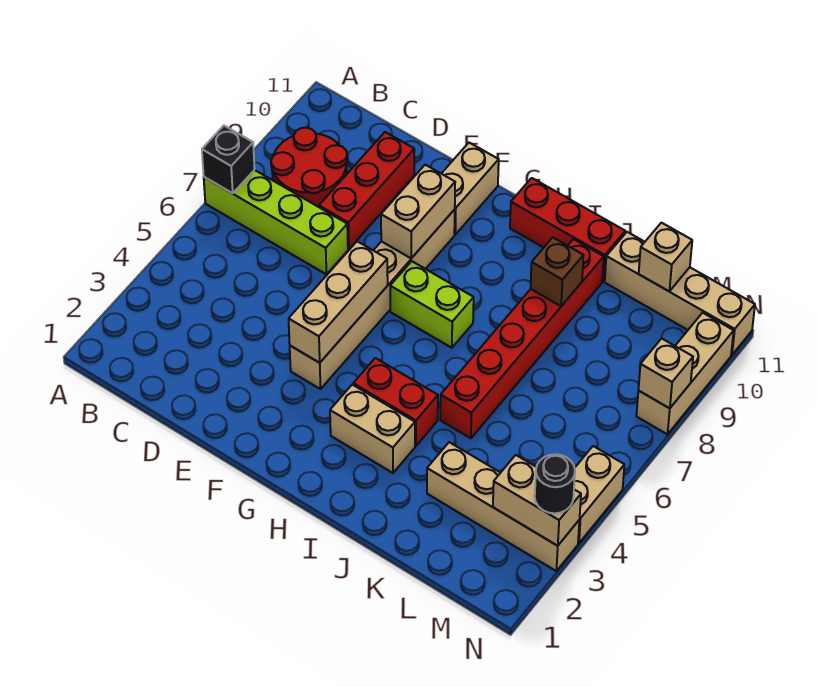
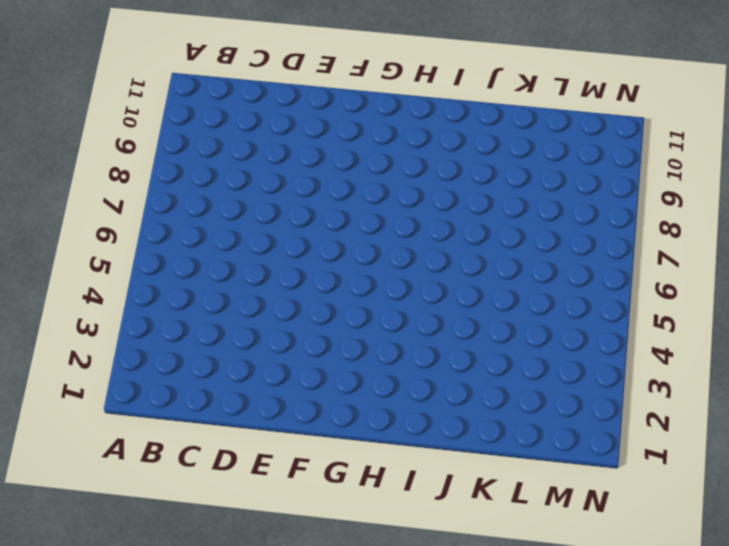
none -> lime brick A7:D7 level 1
none -> red round brick B8:C9 level 1
none -> red brick D8:D10 level 1

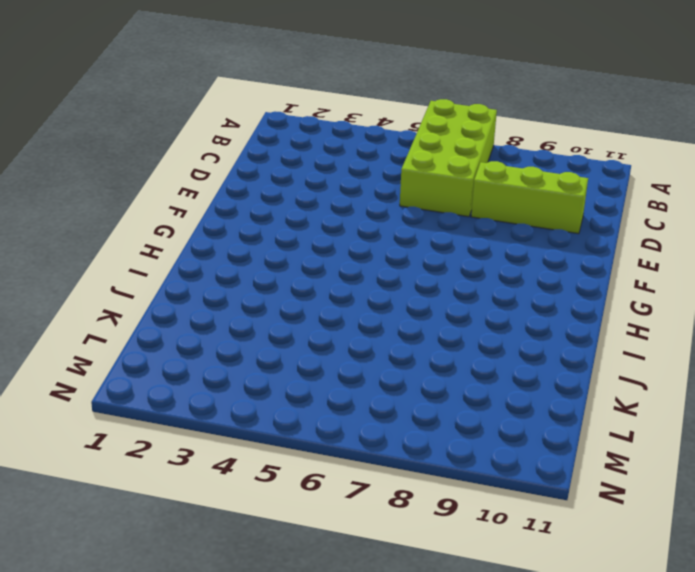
lime brick A6:D7 level 1 -> lime brick A7:D7 level 1
lime brick D8:D10 level 1 -> red brick D8:D10 level 1
none -> red round brick B8:C9 level 1
none -> tan brick F4:F9 level 1
none -> tan brick F10:F11 level 1

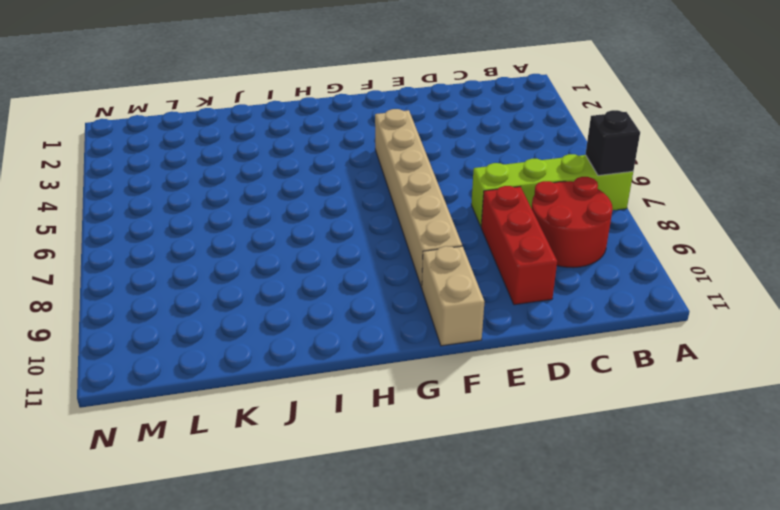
none -> lime brick G7:H7 level 1
none -> tan brick H3:I3 level 1
none -> red brick H4:I4 level 1

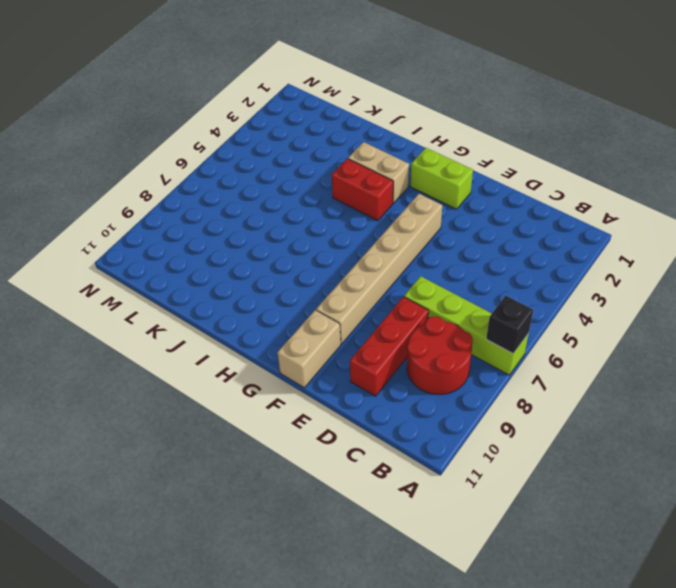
lime brick F2:G2 level 1 -> lime brick G7:H7 level 1
none -> red brick H11:J11 level 1
none -> red brick J5:J10 level 1
none -> tan brick K3:N3 level 1

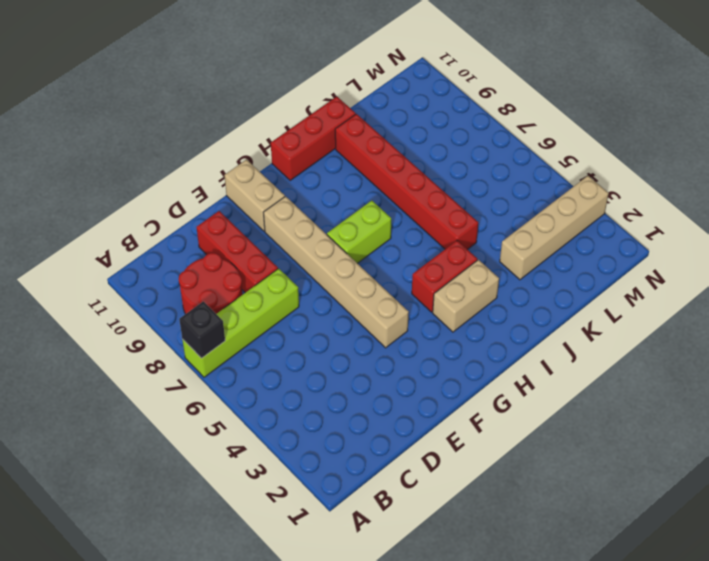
none -> tan brick K11:N11 level 1
none -> tan brick N4:N5 level 1
none -> tan brick N8:N10 level 1

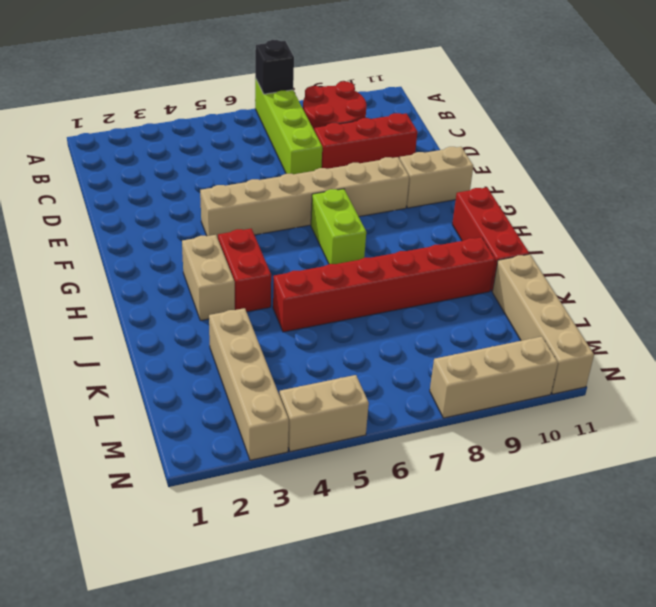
none -> tan brick F4:F6 level 2
none -> tan brick F8:F9 level 2
none -> brown brick J9 level 2

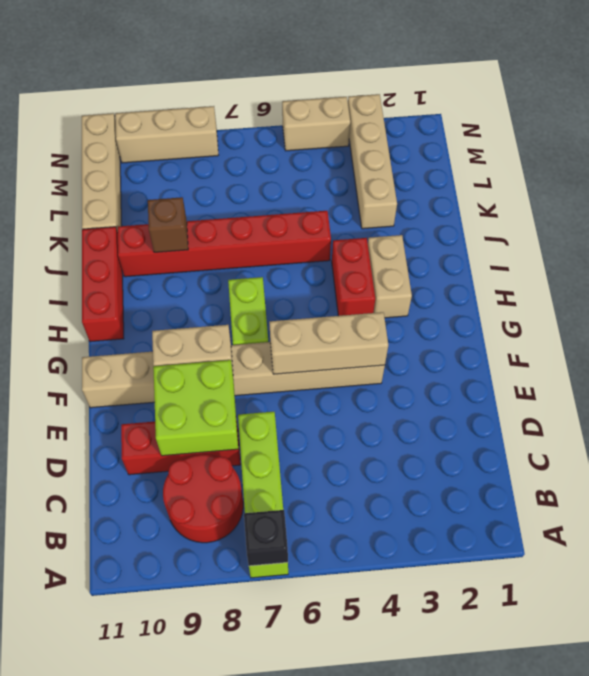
lime brick D8:E9 level 2 -> none
none -> tan brick L11 level 2
none -> tan brick M3:N3 level 2
none -> tan brick N8 level 2

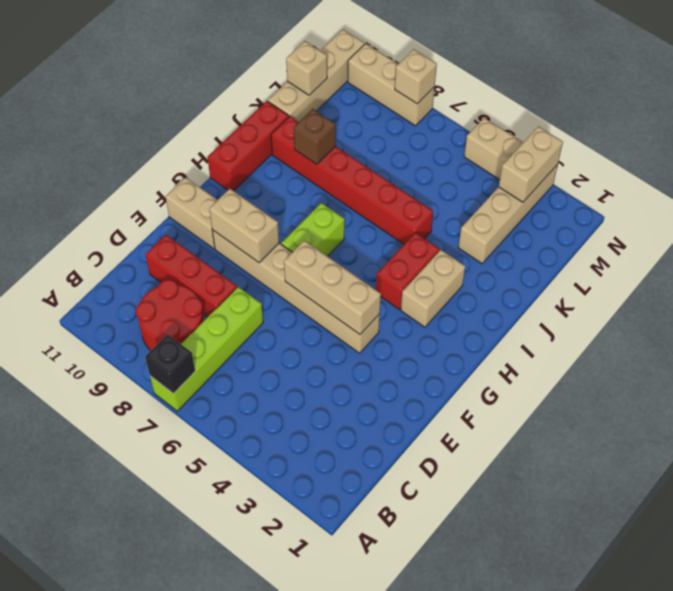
none -> black round brick N3 level 3

